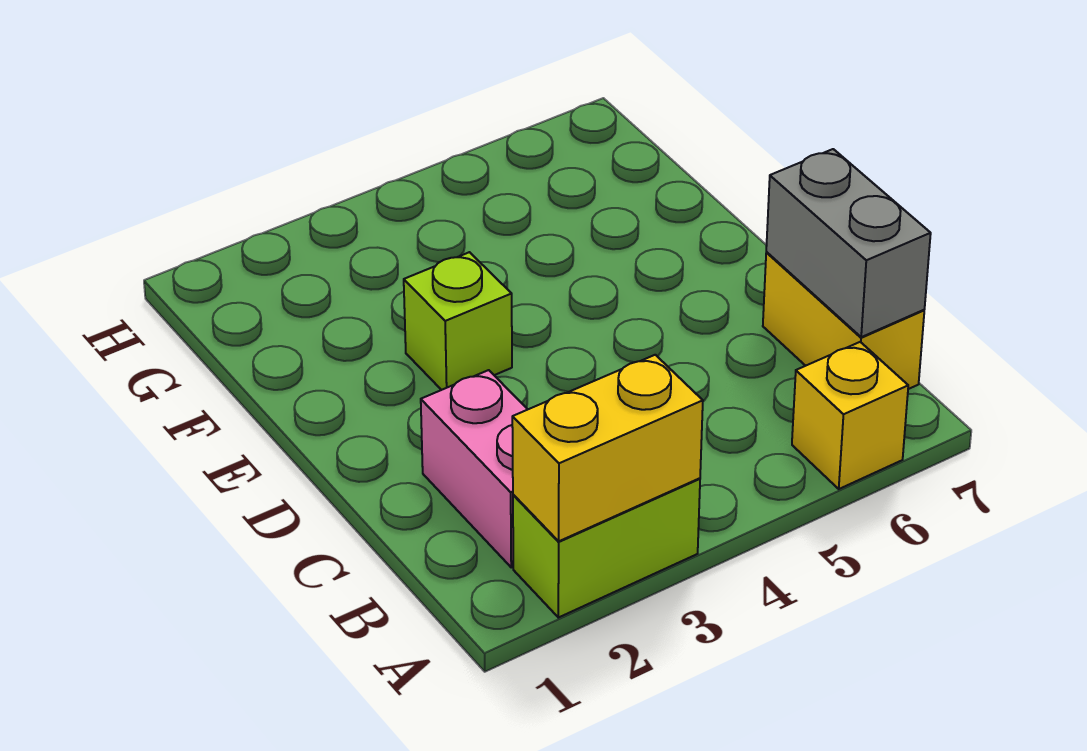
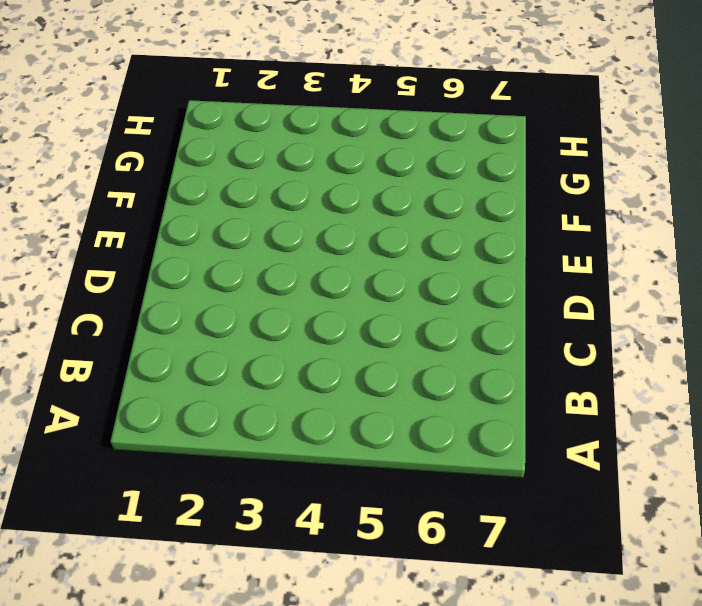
none -> lime brick A2:A3 level 1
none -> yellow brick A6 level 1

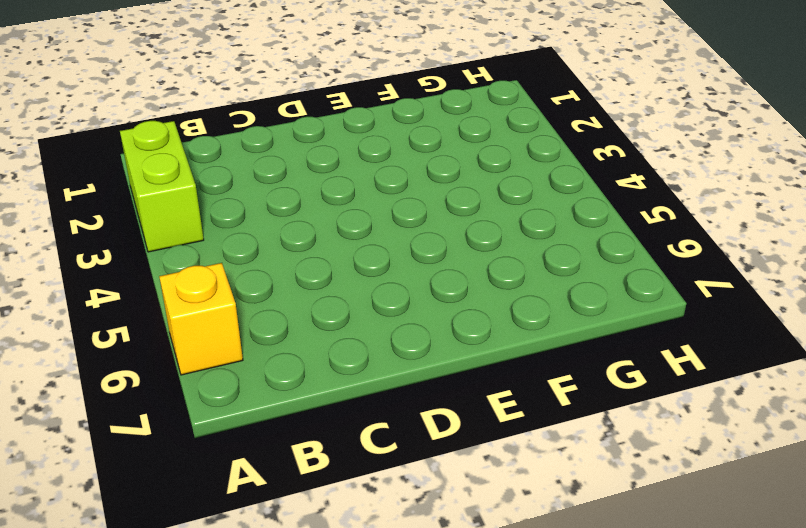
none -> pink brick B2:C2 level 1
none -> yellow brick B7:C7 level 1

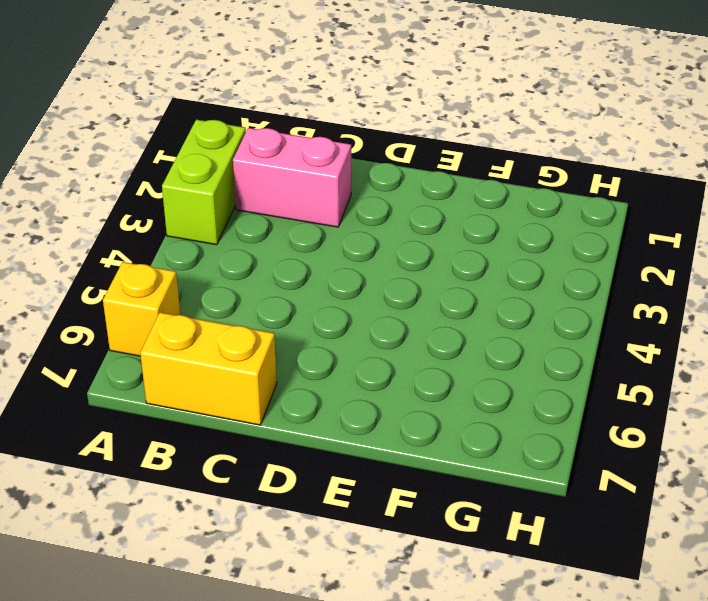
none -> lime brick E3 level 1
none -> yellow brick A2:A3 level 2

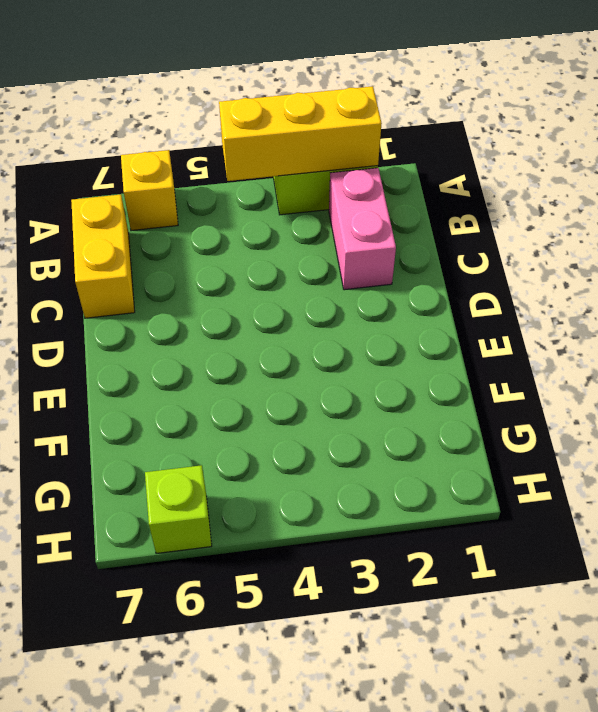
yellow brick A2:A4 level 2 -> yellow brick A2:A3 level 2
lime brick H6 level 1 -> lime brick E3 level 1
none -> grey brick B7:C7 level 2

